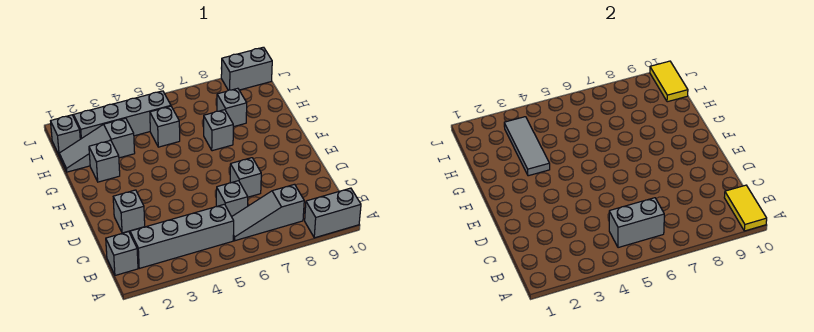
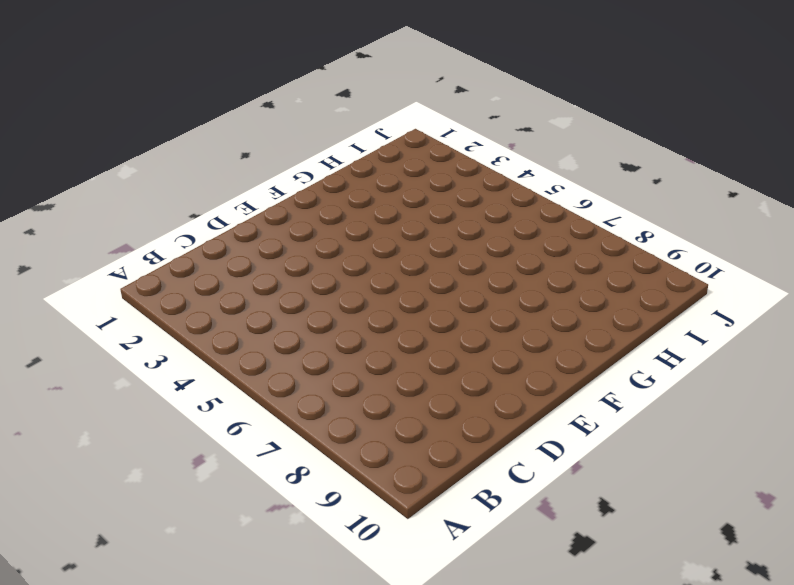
none -> grey brick A9:A10 level 1
none -> grey brick B1 level 1
none -> grey brick B2:B5 level 1

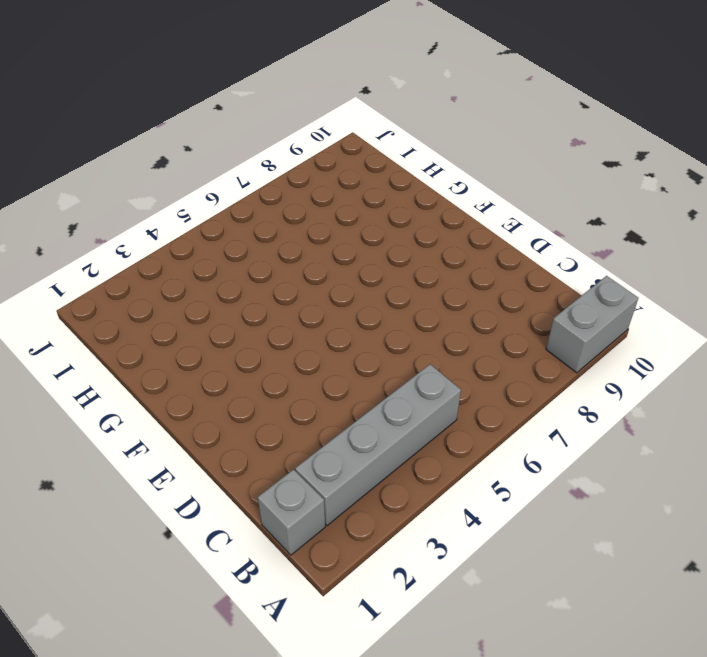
none -> grey slope B6:B8 level 1 top 8
none -> grey brick C6 level 1
none -> grey brick D2 level 1

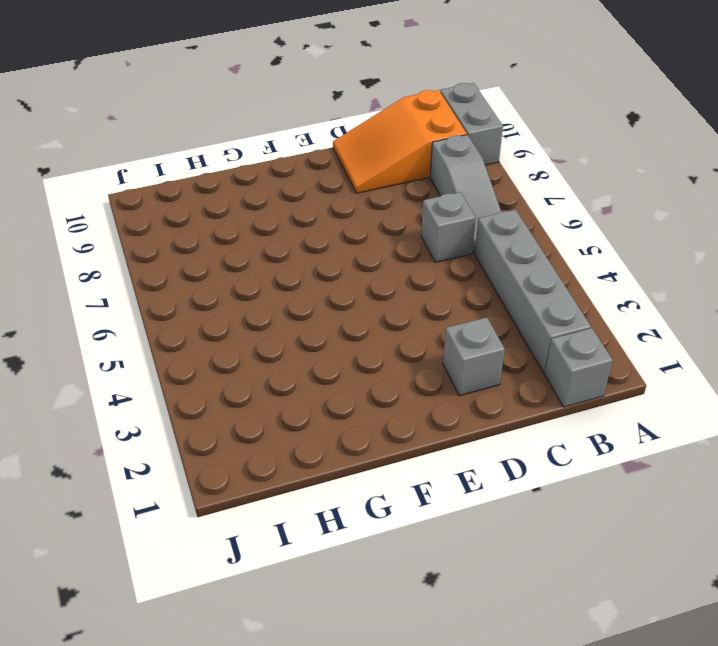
orange slope B9:D10 level 1 top B -> none
none -> grey brick D7 level 1
none -> grey brick G2 level 1
none -> grey brick G7 level 1

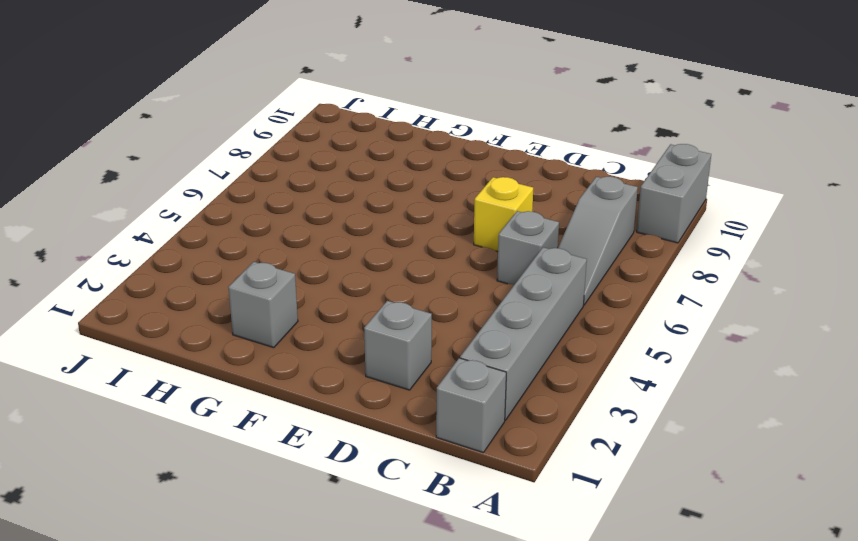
yellow brick D7 level 1 -> grey brick D7 level 1
none -> grey brick G7 level 1
none -> grey slope H1:H3 level 1 top 3
none -> grey brick H5 level 1

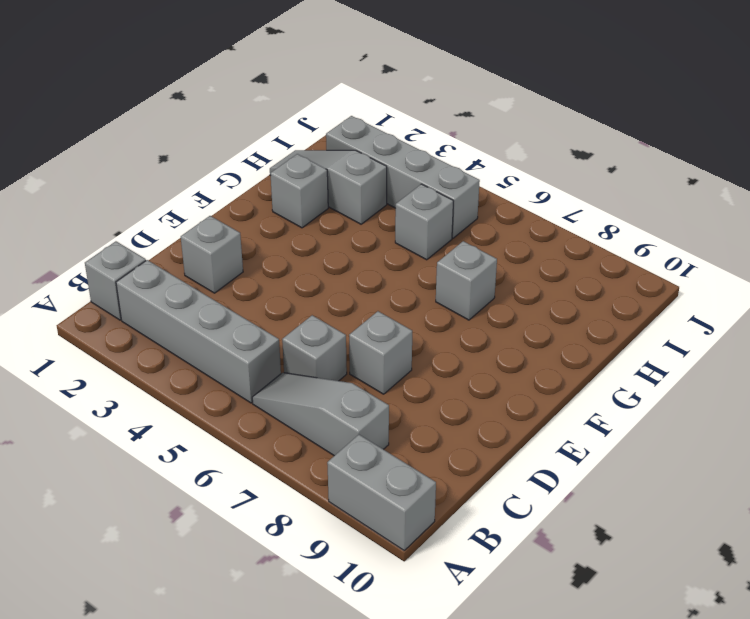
none -> grey brick H8 level 1
none -> grey brick I1 level 1
none -> grey brick J9:J10 level 1

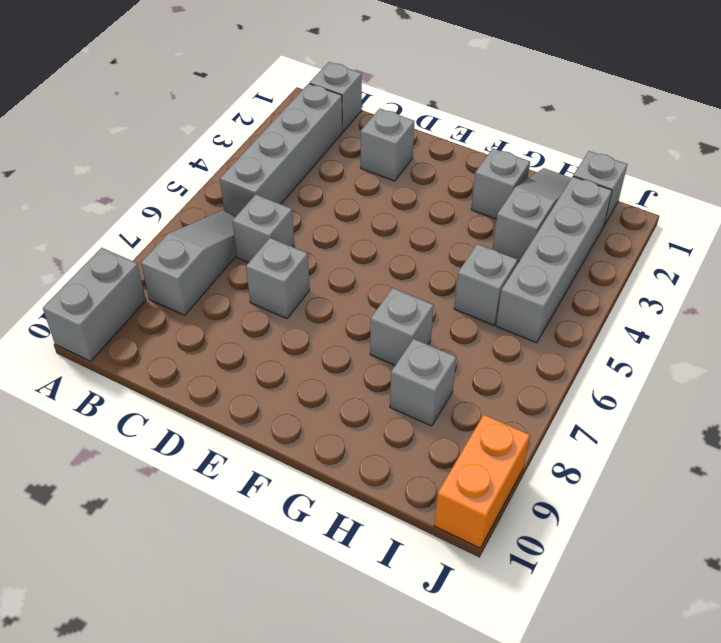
orange brick J9:J10 level 1 -> grey brick J9:J10 level 1
none -> yellow tile A10:B10 level 2
none -> grey brick B5:B6 level 2
none -> grey tile G3:I3 level 2

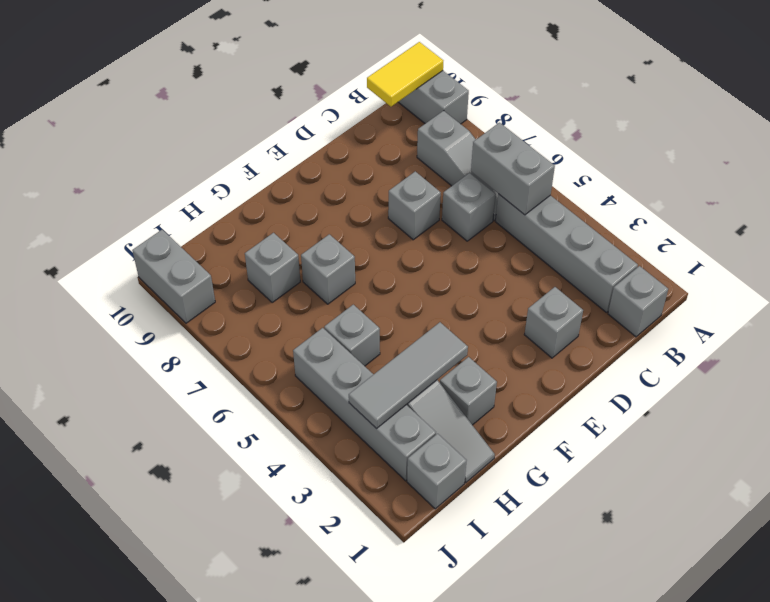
none -> yellow tile I10:J10 level 2

